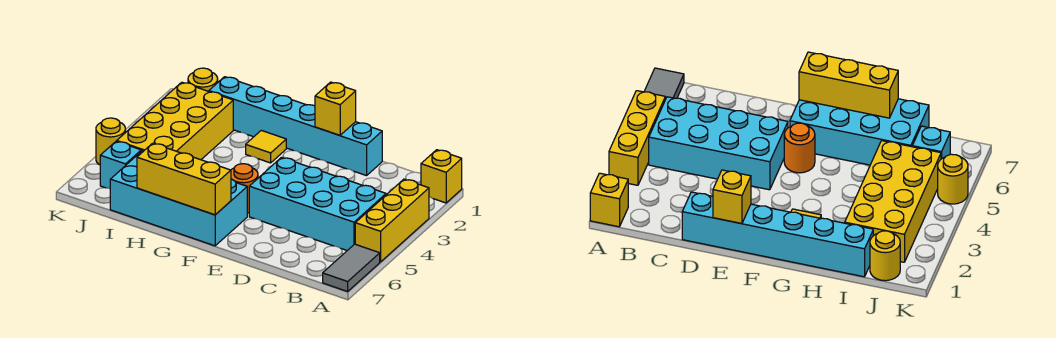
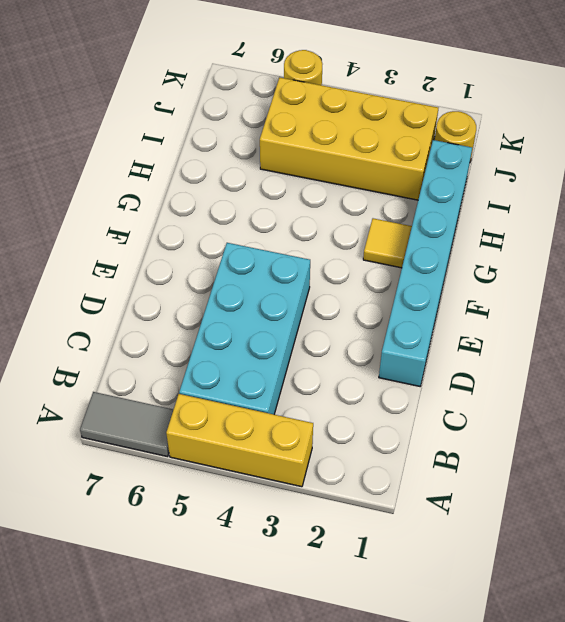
none -> yellow brick A1 level 1
none -> orange round brick F5 level 1
none -> cyan brick F6:I7 level 1

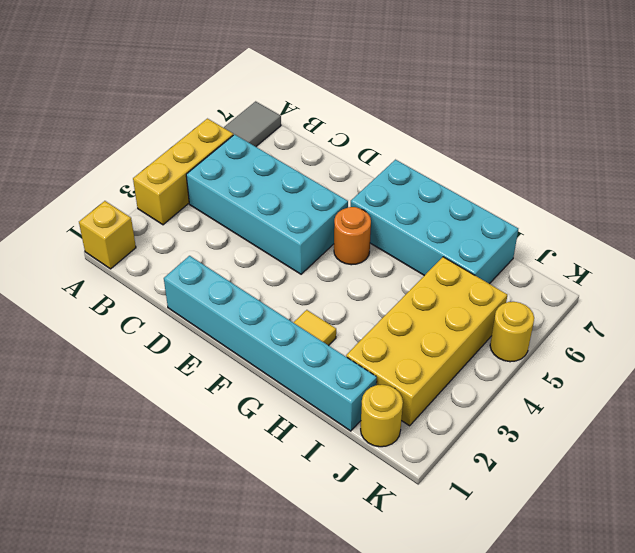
none -> cyan brick J6 level 1
none -> yellow brick E1 level 2
none -> yellow brick F7:H7 level 2

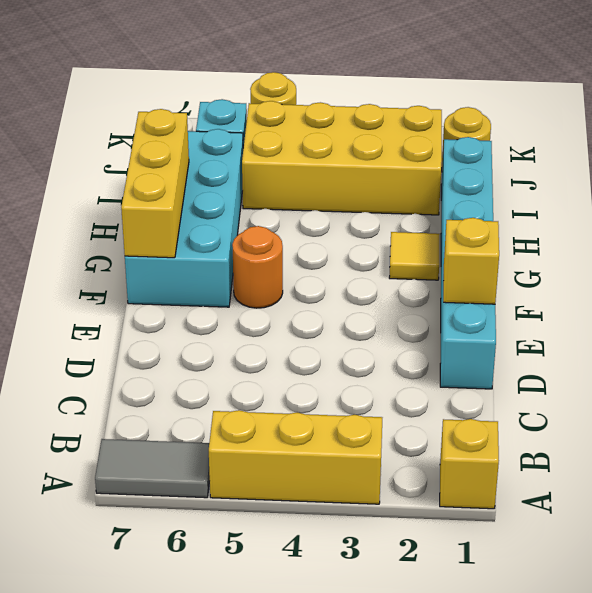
none -> cyan brick B4:E5 level 1

